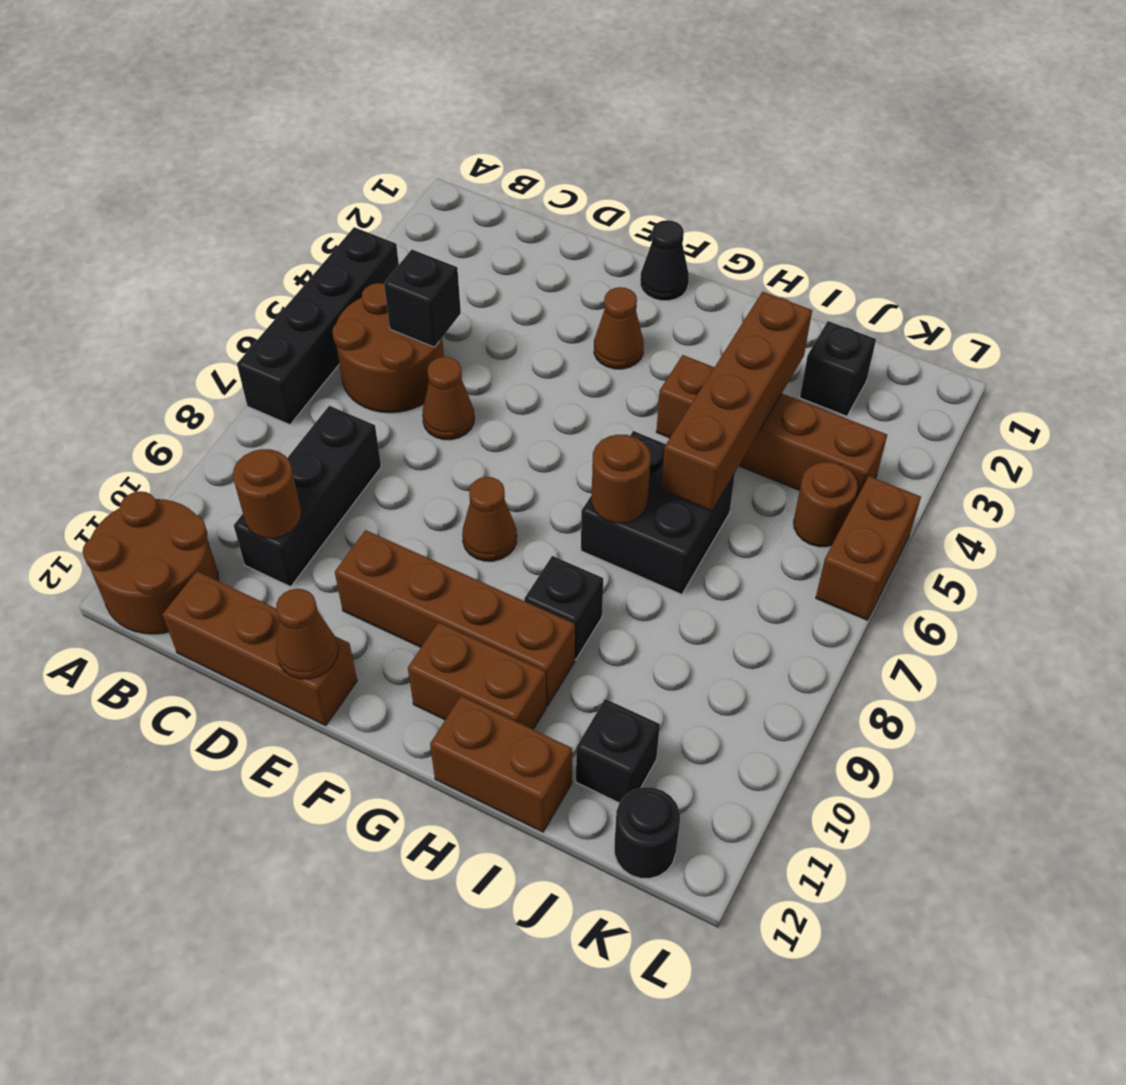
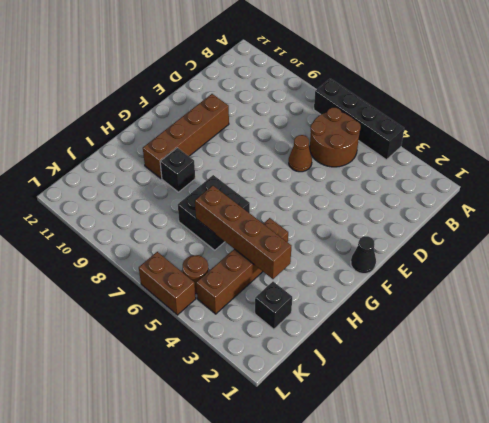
none -> brown round brick A11:B12 level 1
none -> black brick C8:C10 level 1
none -> brown brick C12:E12 level 1

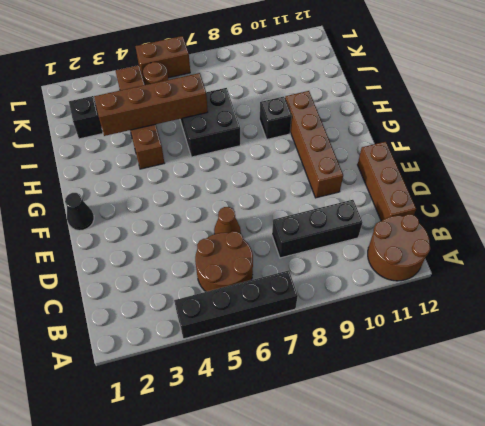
none -> brown cone F3 level 1
none -> brown cone F8 level 1
none -> brown brick G11:H11 level 1

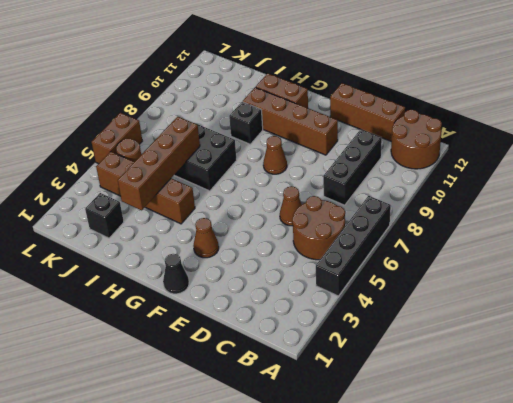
none -> brown brick H12:I12 level 1
none -> black brick J11 level 1
none -> black round brick K12 level 1

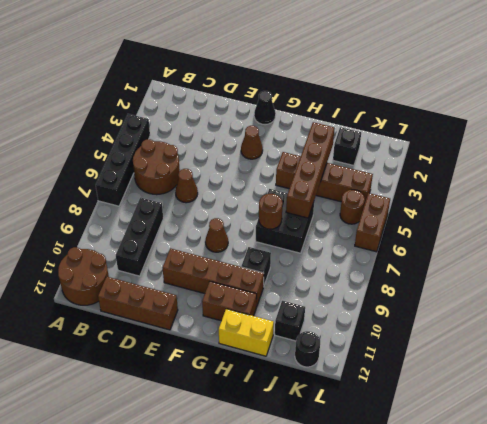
yellow brick H12:I12 level 1 -> brown brick H12:I12 level 1
none -> black brick C5 level 2
none -> brown round brick C10 level 2
none -> brown cone E12 level 2

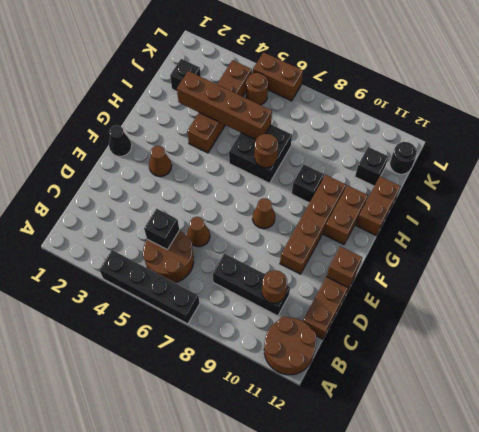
brown brick E12 level 2 -> brown cone E12 level 2

